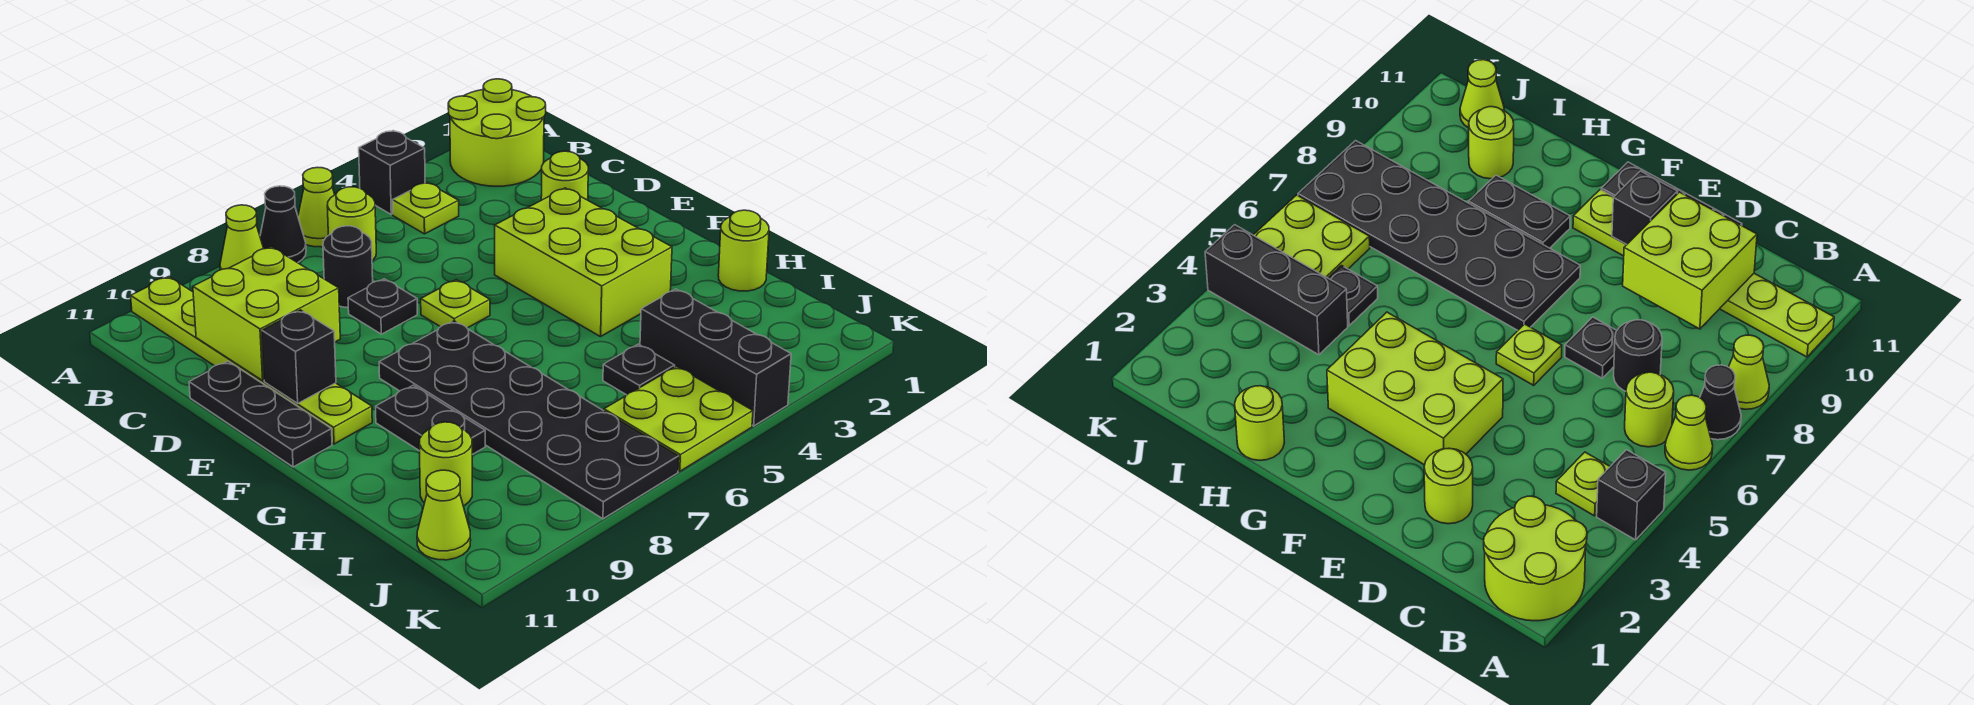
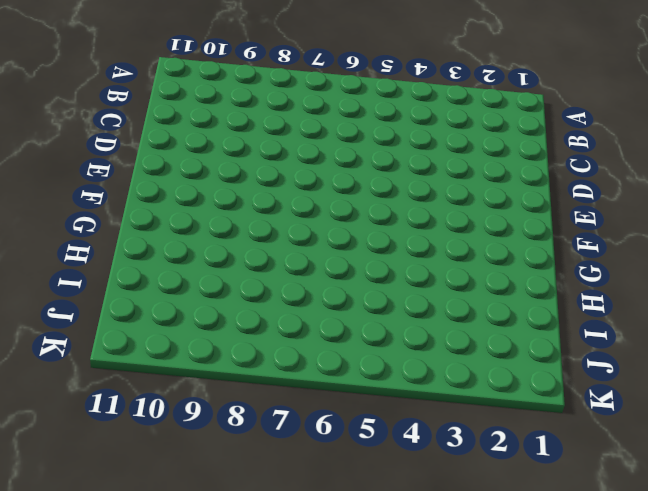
none -> lime round brick A1:B2 level 1
none -> black brick A4 level 1
none -> lime cone A6 level 1

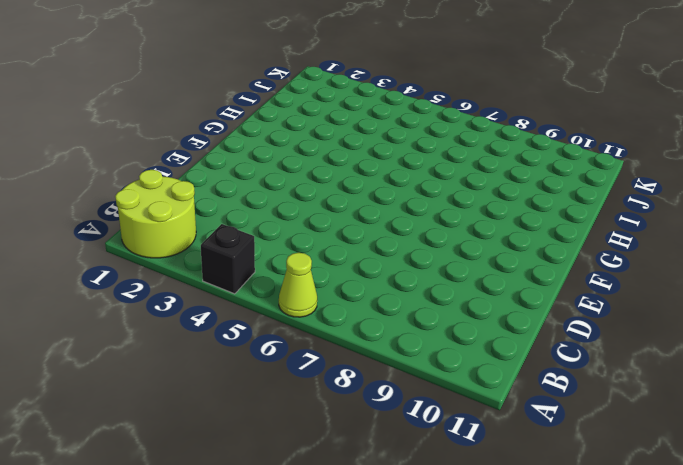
none -> black cone A7 level 1
none -> lime cone A8 level 1
none -> lime plate A10:F10 level 1

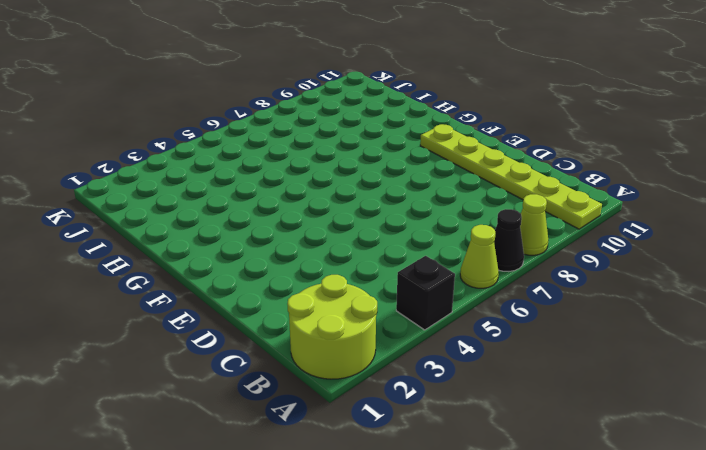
none -> lime plate B4 level 1
none -> lime round brick B6 level 1
none -> black round brick C7 level 1

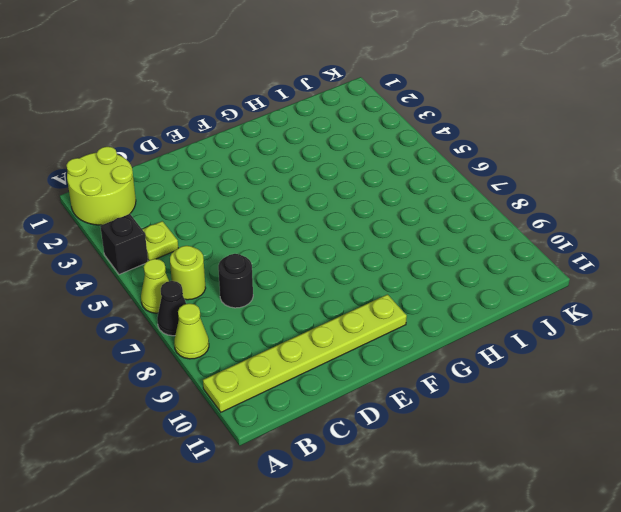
none -> lime round brick D2 level 1
none -> black plate D7 level 1
none -> black plate D11:F11 level 1

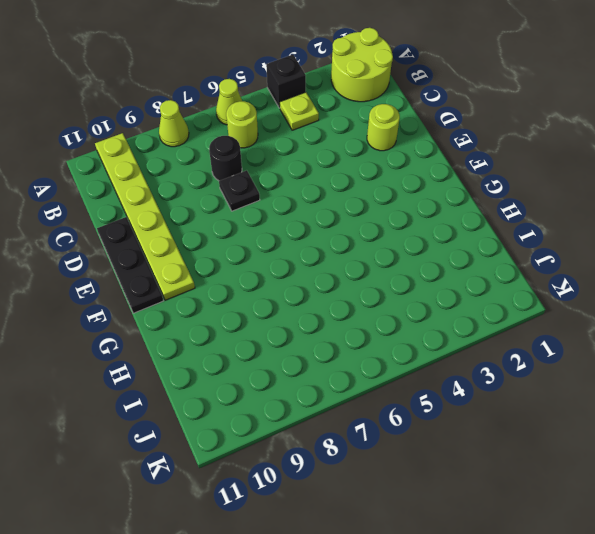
none -> black cone A7 level 1
none -> lime brick E3:G4 level 1
none -> lime plate E6 level 1

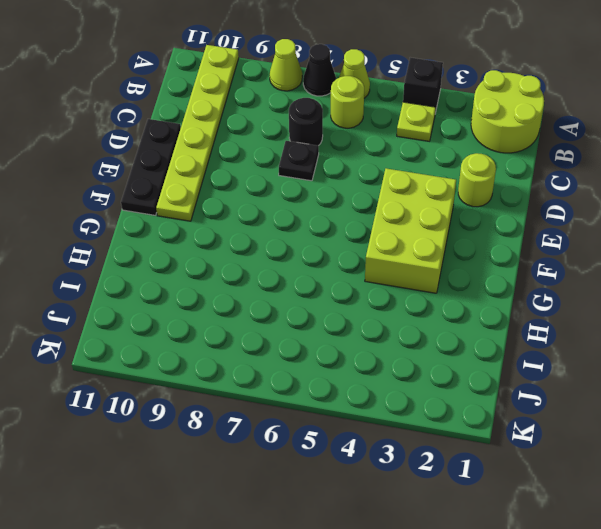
none -> lime plate E6 level 1
none -> black plate F7:K8 level 1
none -> black plate G9:H9 level 1

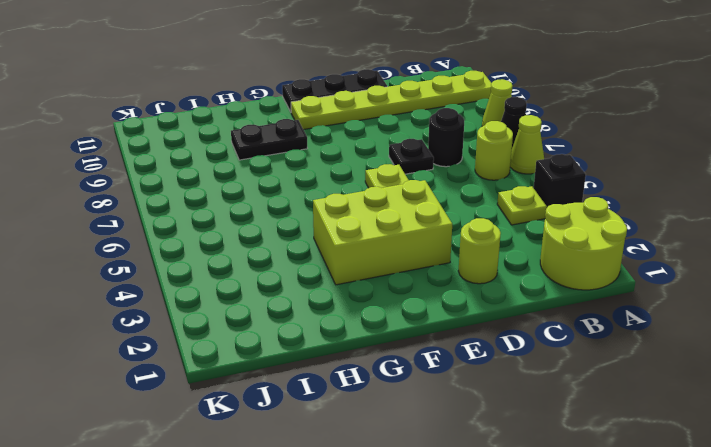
none -> black plate F7:K8 level 1
none -> lime round brick H1 level 1
none -> black brick I4:K4 level 1

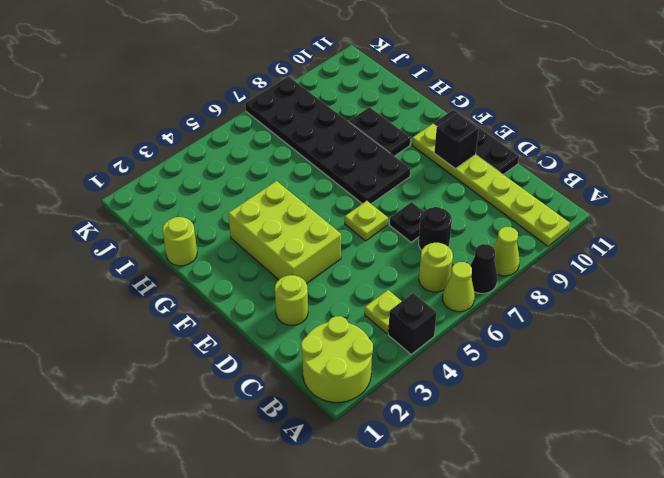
none -> black brick I4:K4 level 1
none -> black plate I5 level 1
none -> lime round brick I10 level 1

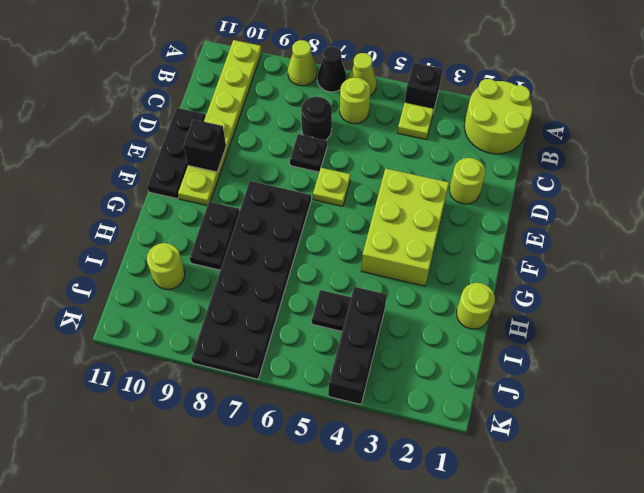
none -> lime plate J5:K6 level 1
none -> lime cone J11 level 1
none -> lime brick C9:D10 level 2

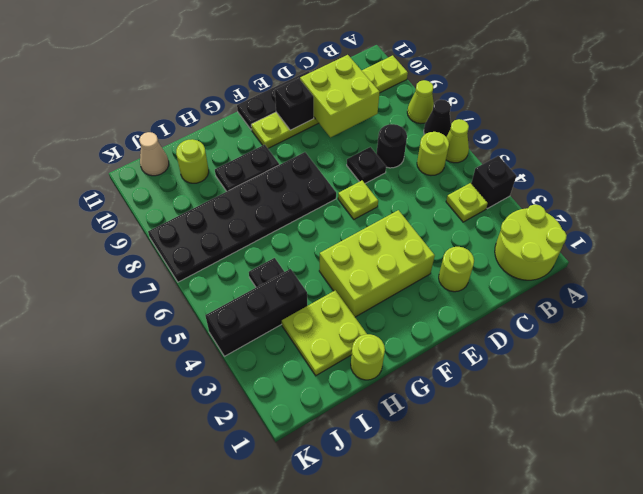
lime plate H2:I3 level 1 -> lime plate J5:K6 level 1
tan cone J11 level 1 -> lime cone J11 level 1

